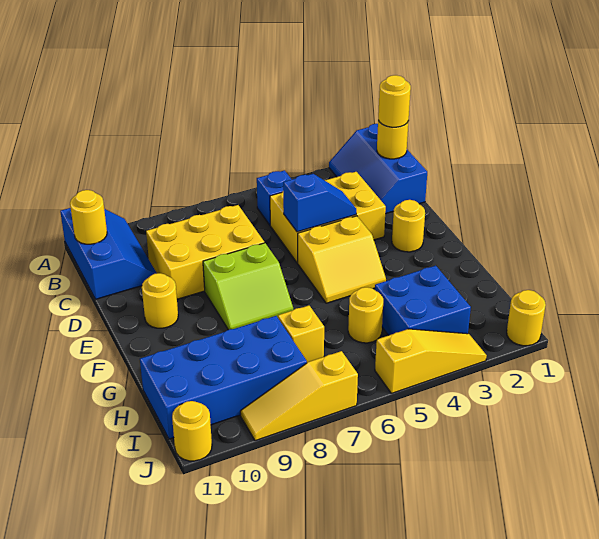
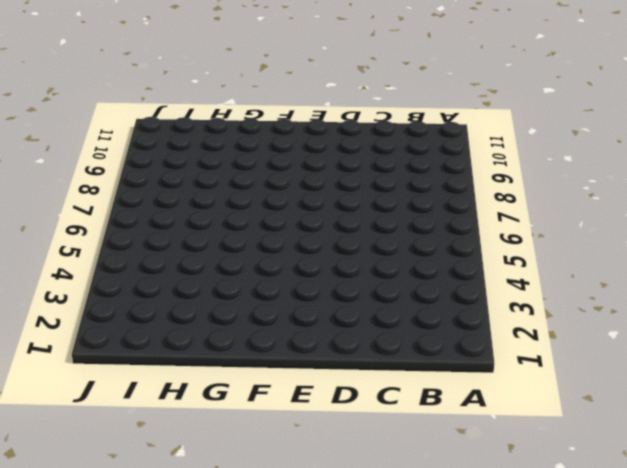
none -> blue slope A1:C2 level 1 top 1
none -> blue slope A10:C11 level 1 top 11
none -> blue brick B5 level 1

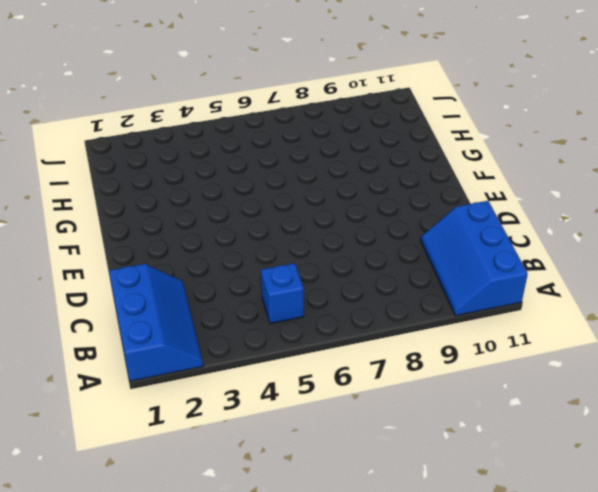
none -> yellow brick C3:D5 level 1
none -> yellow brick C7:D9 level 1
none -> yellow round brick E2 level 1

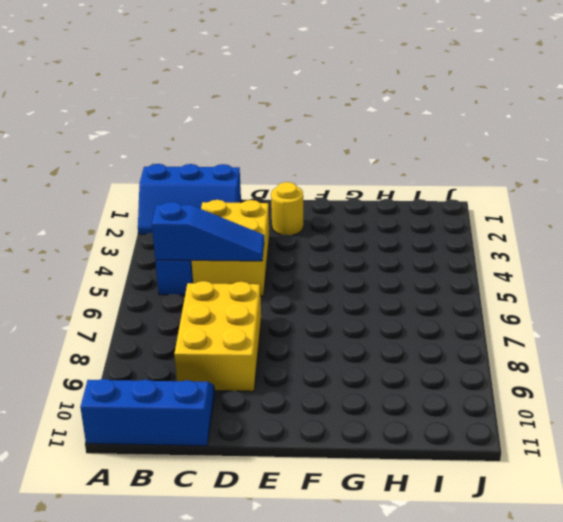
blue slope B5:D5 level 2 top B -> blue slope D4:D5 level 2 top 5
none -> yellow slope E4:F5 level 1 top E
none -> lime slope E7:F8 level 1 top E
none -> yellow round brick E10 level 1

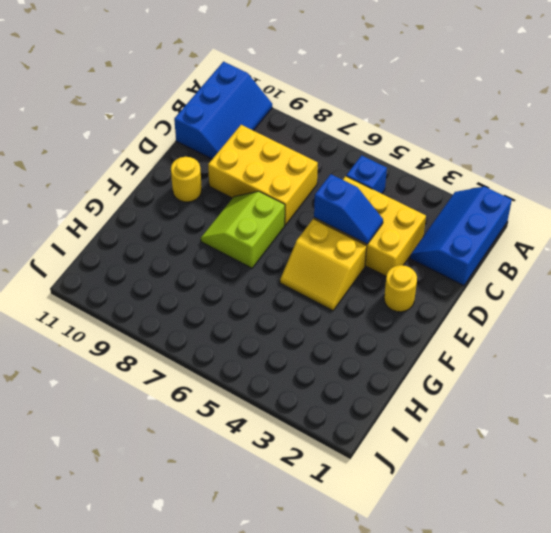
lime slope E7:F8 level 1 top 7 -> lime slope E7:F8 level 1 top E
none -> blue brick H3:I4 level 1
none -> yellow round brick H5 level 1
none -> yellow brick H7 level 1

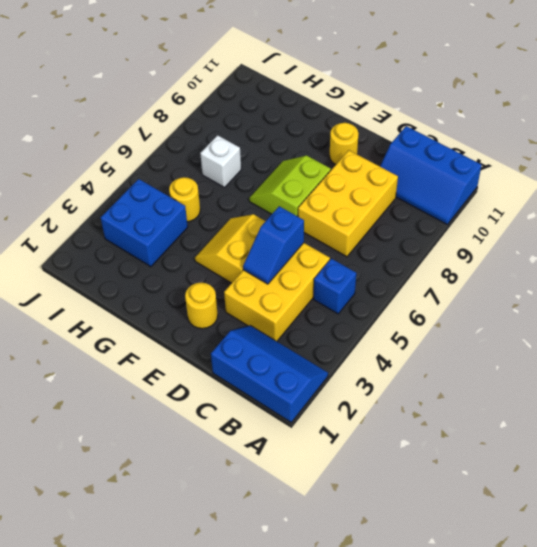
white brick H7 level 1 -> yellow brick H7 level 1
none -> blue brick H8:I11 level 1
none -> yellow round brick J1 level 1
none -> yellow slope J3:J5 level 1 top 5

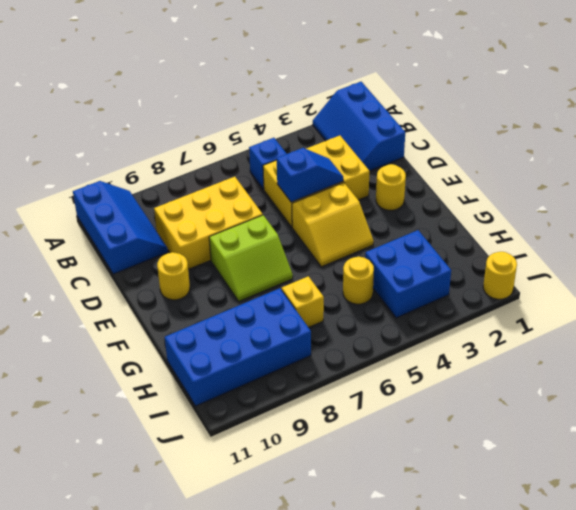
none -> yellow slope J3:J5 level 1 top 5
none -> yellow slope J7:J9 level 1 top 7
none -> yellow round brick J11 level 1

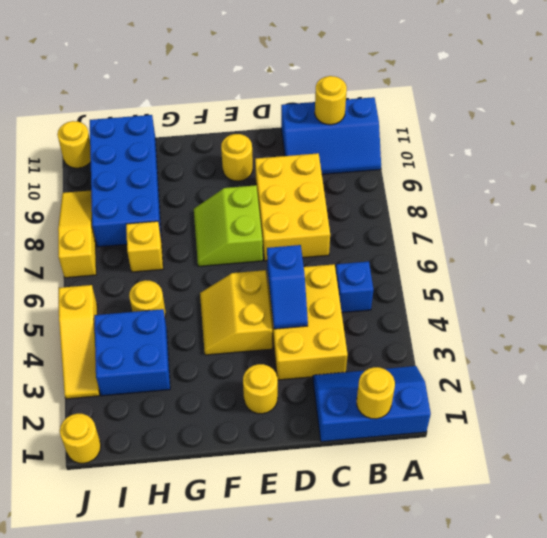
none -> yellow round brick B1 level 3

